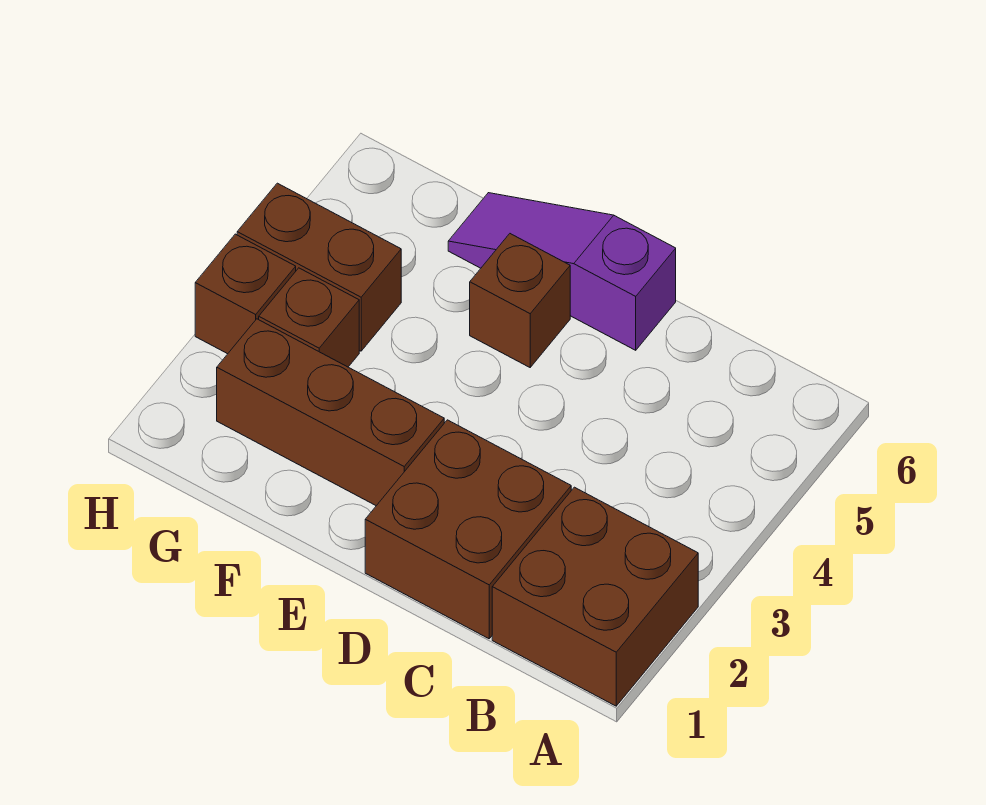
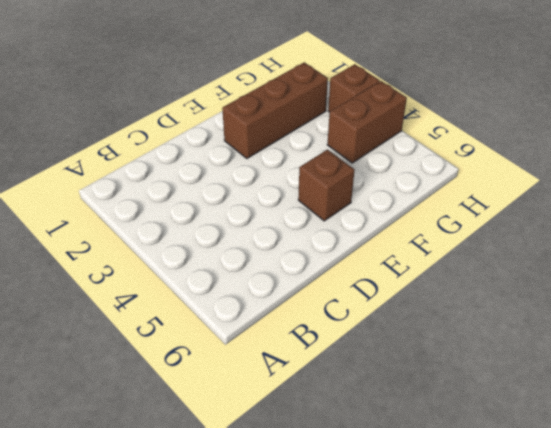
none -> brown brick A1:B2 level 1
none -> brown brick C1:D2 level 1

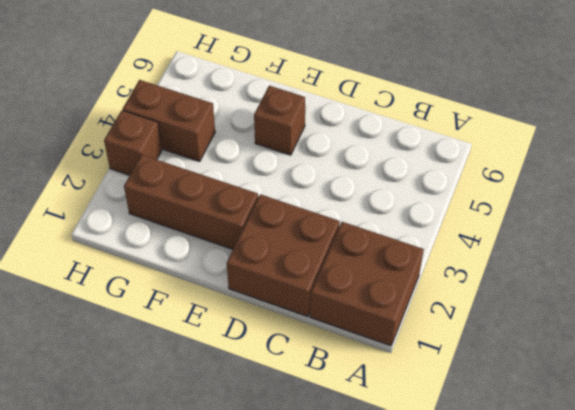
none -> purple slope D6:F6 level 1 top D
none -> brown brick G3 level 1

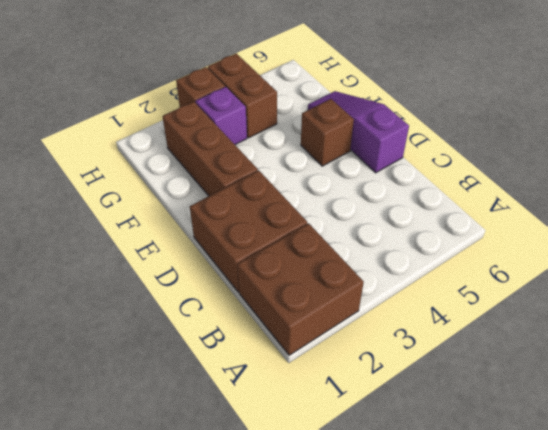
purple brick G3 level 1 -> brown brick G3 level 1

